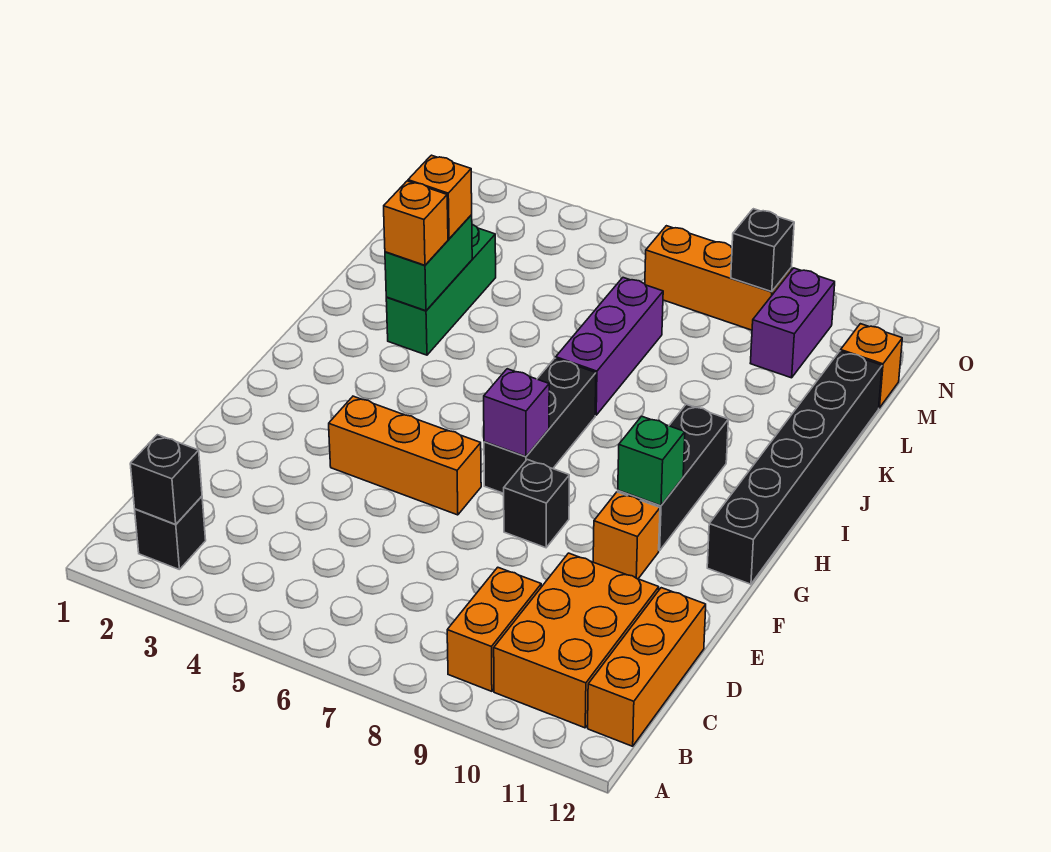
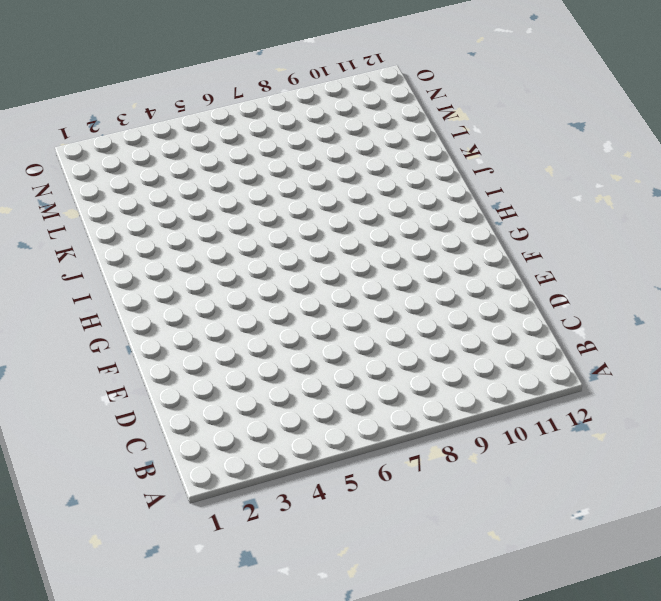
none -> black brick B2 level 1
none -> orange brick B9:C9 level 1
none -> orange brick B10:D11 level 1

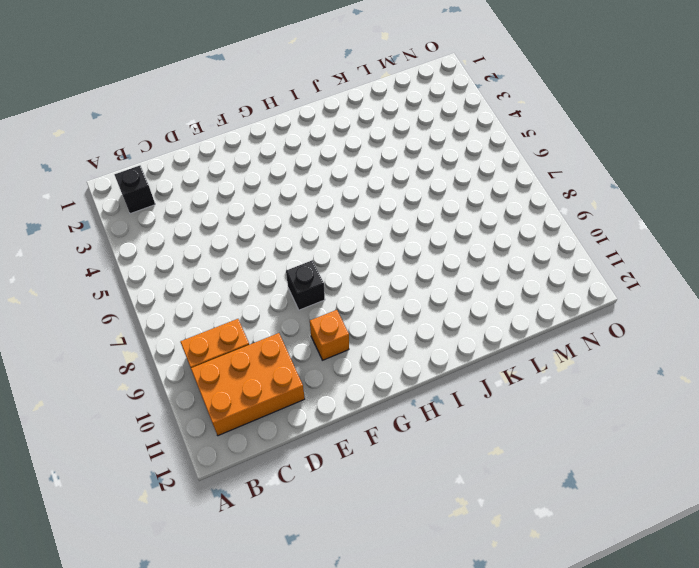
none -> orange brick B12:D12 level 1
none -> orange brick F4:F6 level 1
none -> black brick G7:I7 level 1

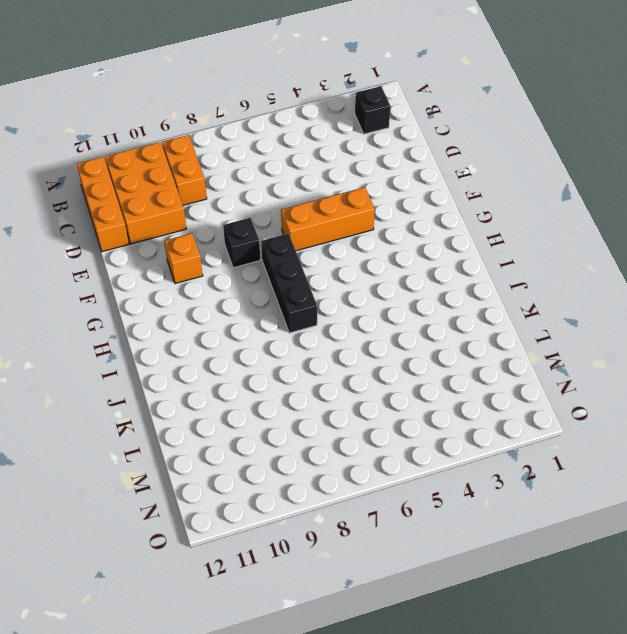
none -> black brick G10:I10 level 1
none -> black brick G12:L12 level 1
none -> green brick J3:L3 level 1

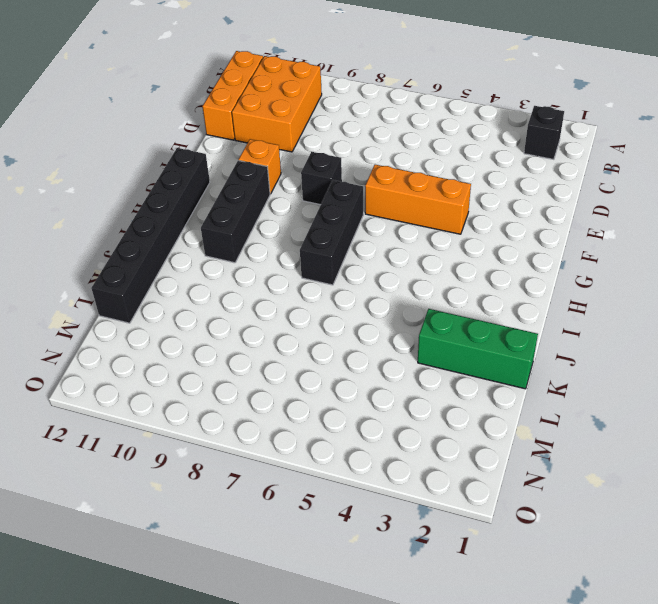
green brick K1:K3 level 1 -> green brick J3:L3 level 1
none -> orange brick B9:C9 level 1
none -> purple brick J7:L7 level 1
none -> purple brick M10:N10 level 1

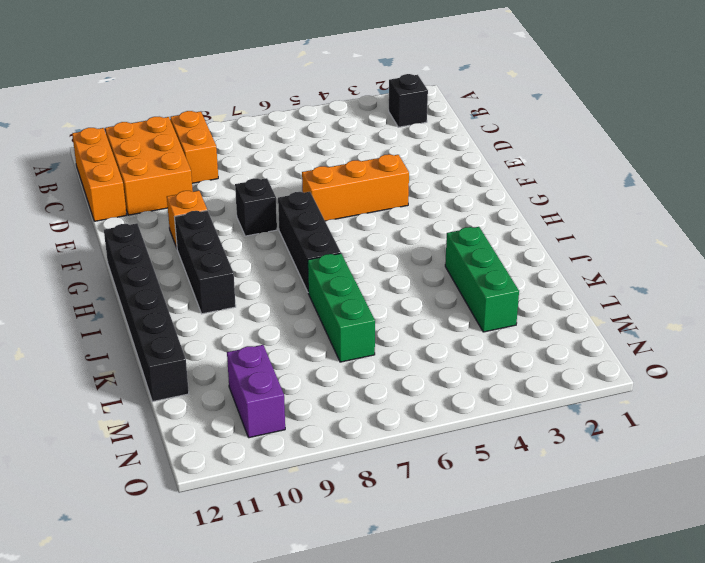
green brick J7:L7 level 1 -> purple brick J7:L7 level 1
none -> orange brick M12 level 1
none -> orange brick N7:N9 level 1
none -> black brick B2 level 2

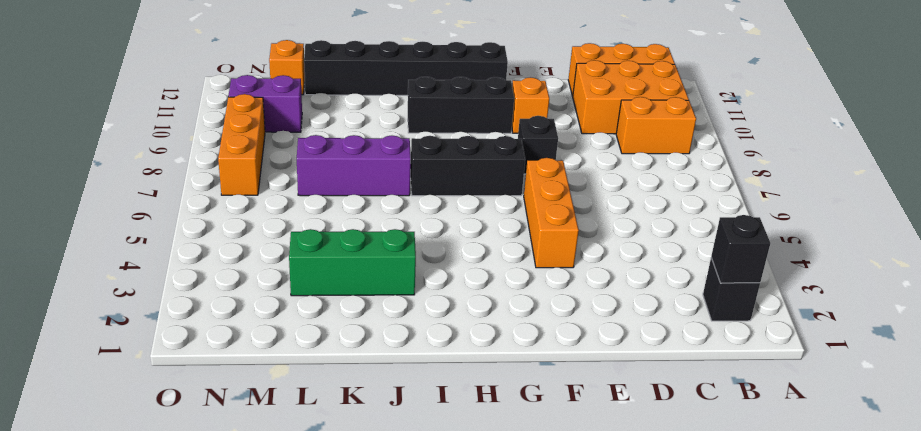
none -> purple brick G7 level 2
none -> green brick G10 level 2
none -> green brick J3:K3 level 2

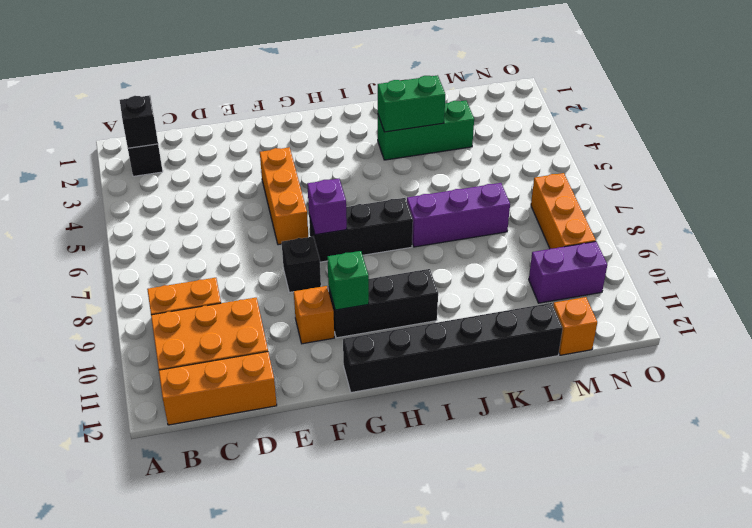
none -> black brick N9 level 2
none -> orange brick J3 level 3
none -> orange brick K3 level 3

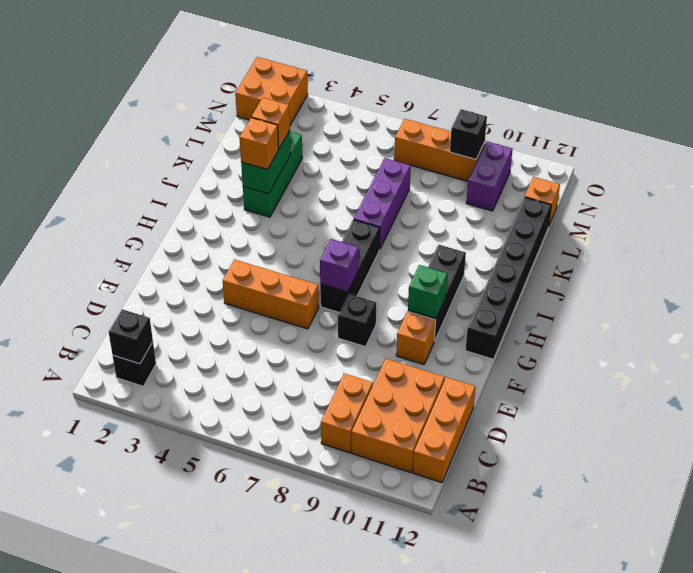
orange brick N1:O2 level 1 -> none

